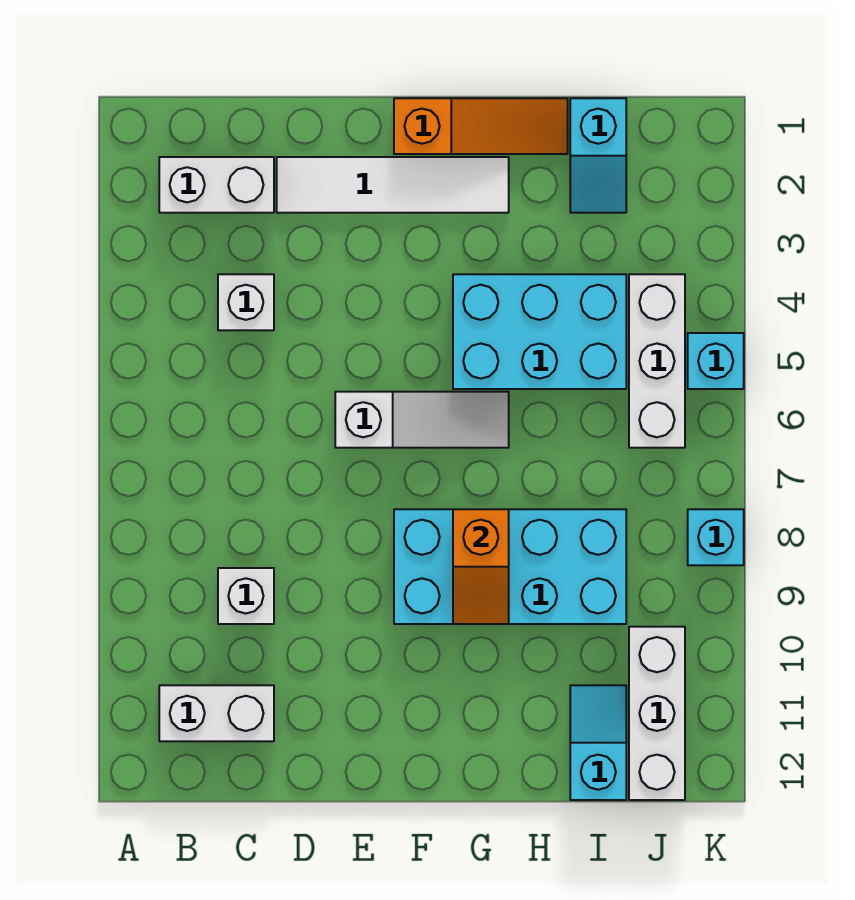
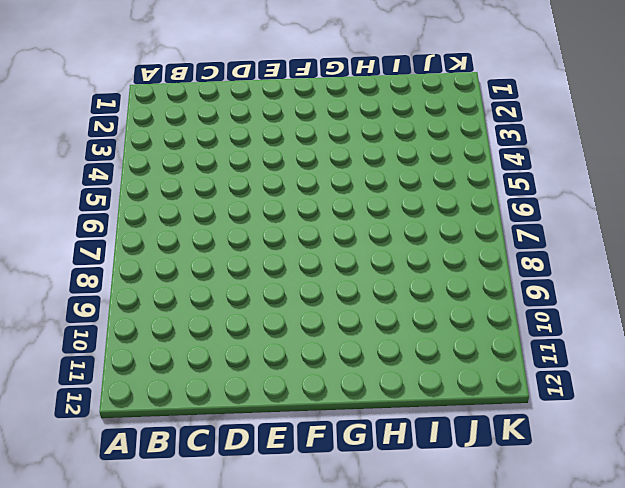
none -> white brick B2:C2 level 1
none -> white brick B11:C11 level 1
none -> white brick C4 level 1

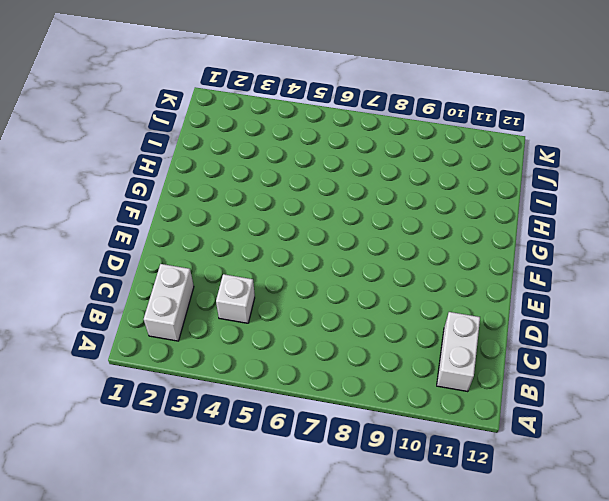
none -> white brick C9 level 1
none -> white tile D2:G2 level 1
none -> white slope E6:G6 level 1 top E

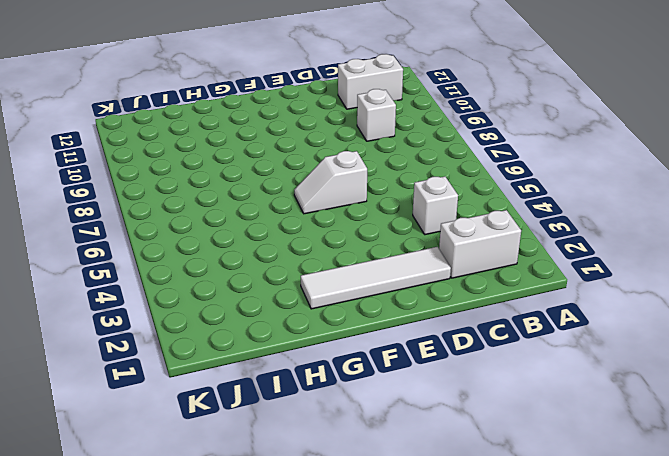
white slope E6:F6 level 1 top E -> white slope E6:G6 level 1 top E
none -> orange slope F1:H1 level 1 top F
none -> cyan brick F8:I9 level 1
none -> cyan brick G4:I5 level 1

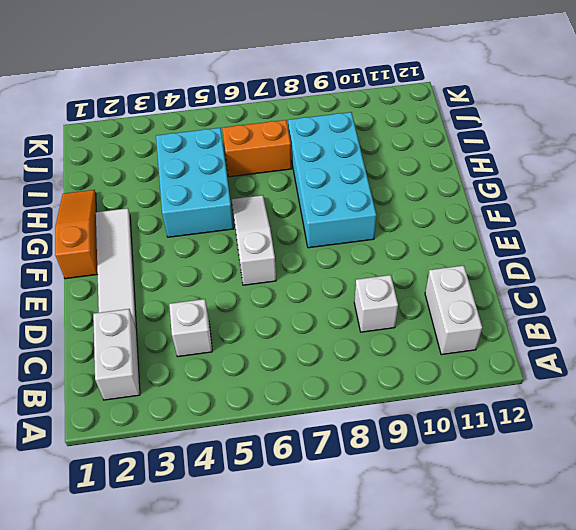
orange brick I6:I7 level 1 -> none
none -> cyan slope I1:I2 level 1 top 1
none -> cyan slope I11:I12 level 1 top 12
none -> white brick J4:J6 level 1

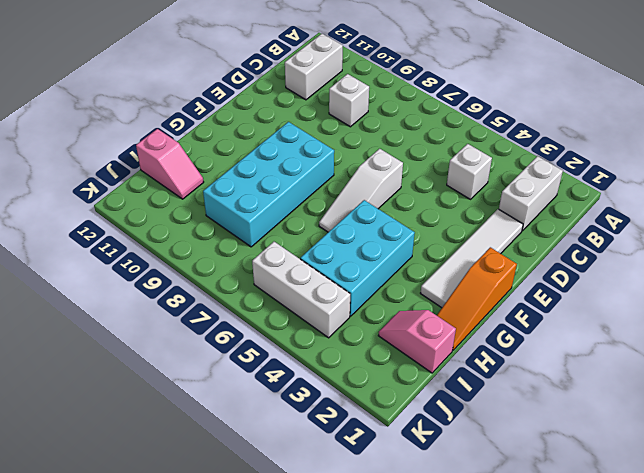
pink slope I1:I2 level 1 top 1 -> cyan slope I1:I2 level 1 top 1
pink slope I11:I12 level 1 top 12 -> cyan slope I11:I12 level 1 top 12
none -> white brick J10:J12 level 1
none -> cyan brick K5 level 1
none -> cyan brick K8 level 1

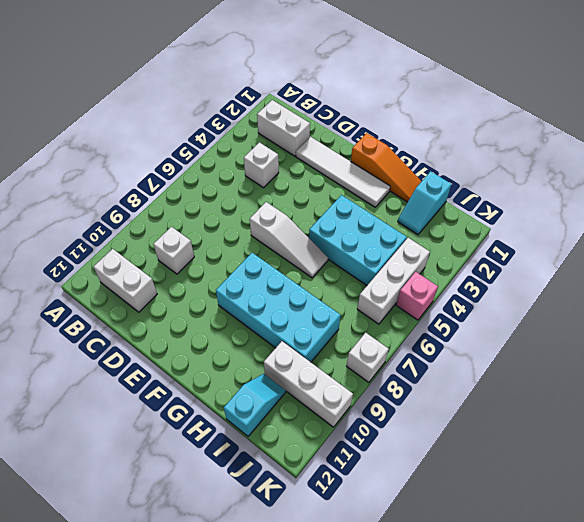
white brick I10:K10 level 1 -> white brick J10:J12 level 1
pink brick K5 level 1 -> cyan brick K5 level 1
white brick K8 level 1 -> cyan brick K8 level 1
none -> orange slope G8:G9 level 2 top 8

